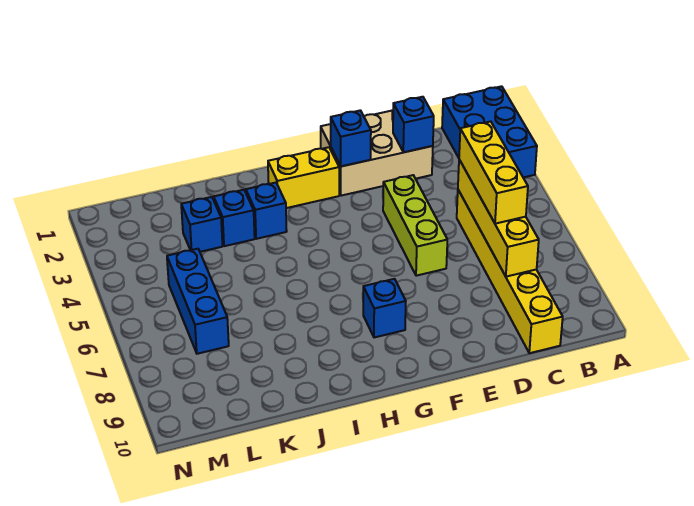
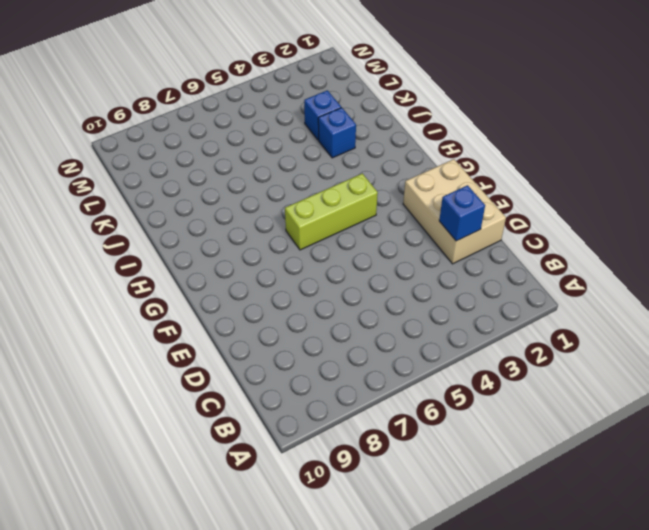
lime brick G4:G6 level 1 -> lime brick E4:E6 level 1
none -> blue brick A1:B3 level 1
none -> yellow brick C5:C10 level 1
none -> yellow brick G2:H2 level 1

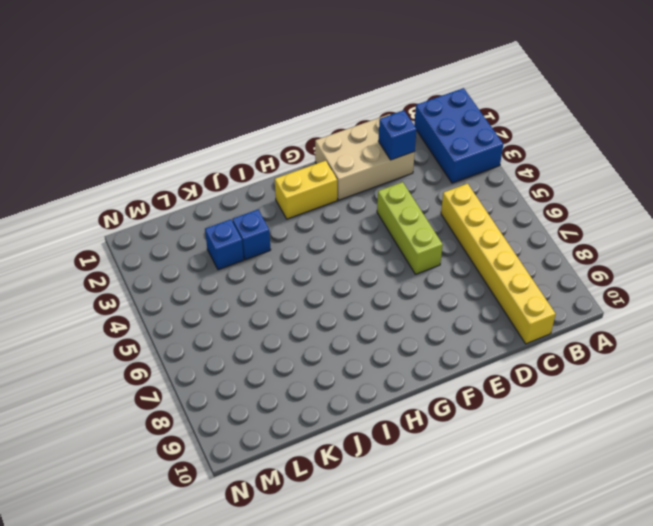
none -> blue brick G8 level 1
none -> blue brick I3 level 1
none -> blue brick L5:L7 level 1

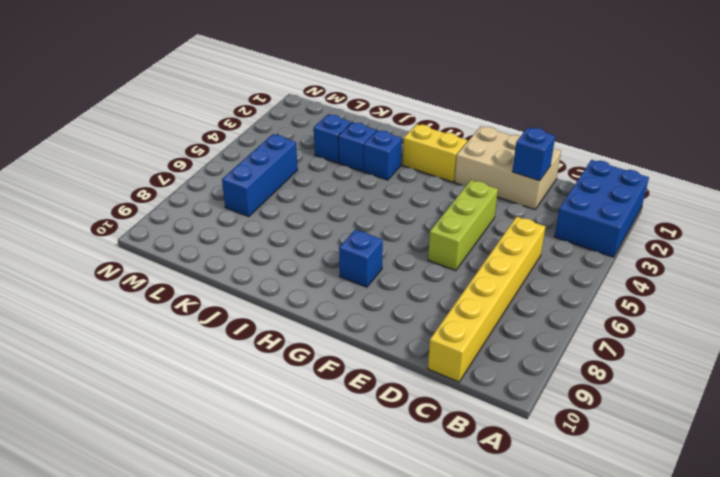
none -> yellow brick C5:C8 level 2
none -> blue brick F2 level 2
none -> yellow brick C5:C7 level 3

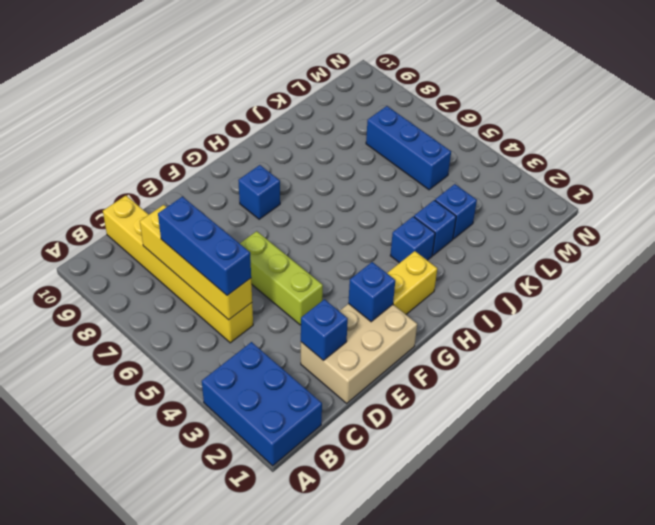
blue brick C5:C7 level 3 -> yellow brick C5:C7 level 3

